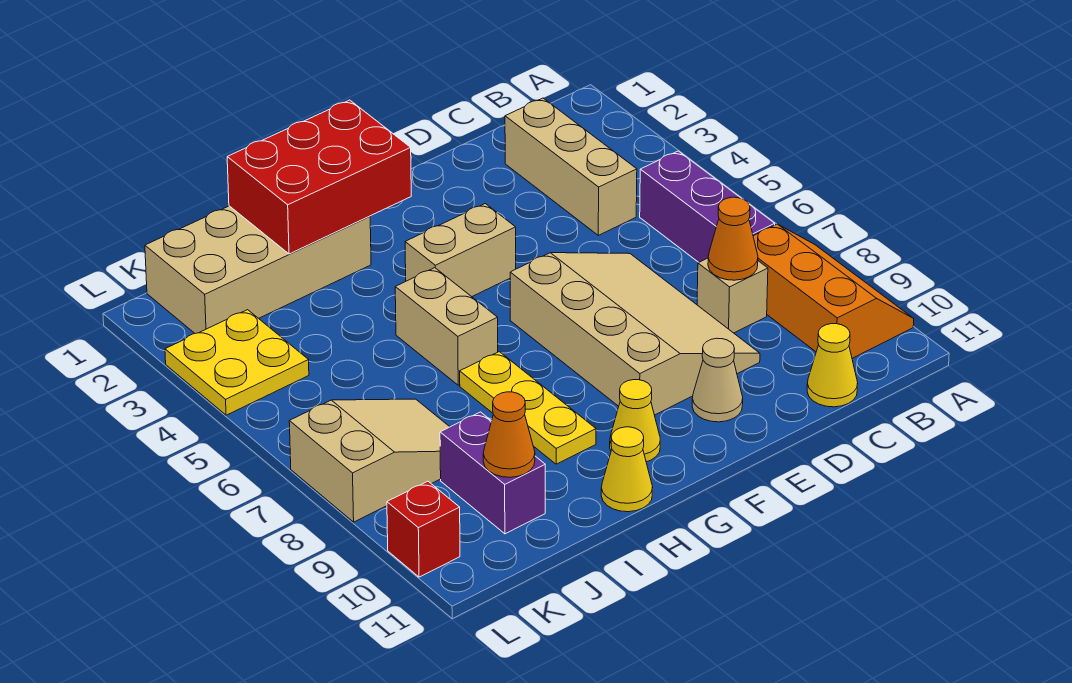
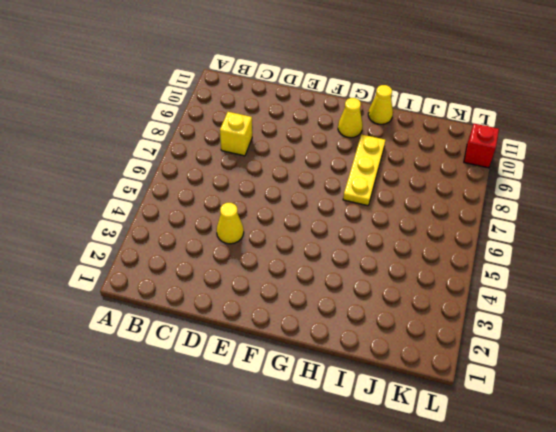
yellow brick C8 level 1 -> tan brick C8 level 1
yellow cone D4 level 1 -> yellow cone C11 level 1
none -> orange slope A8:B10 level 1 top B
none -> purple brick B5:B7 level 1
none -> tan brick C2:C4 level 1

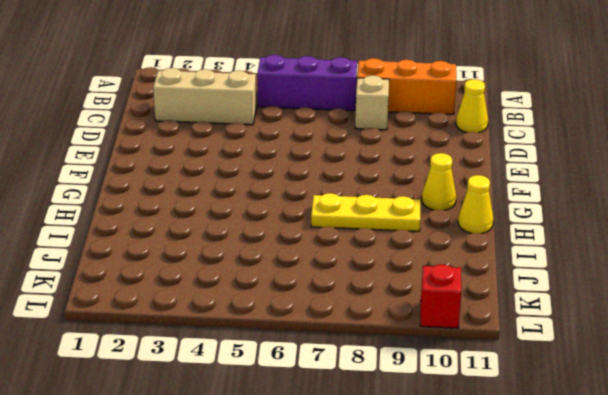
none -> tan slope D6:F9 level 1 top F
none -> tan cone E10 level 1
none -> tan brick F4:G4 level 1

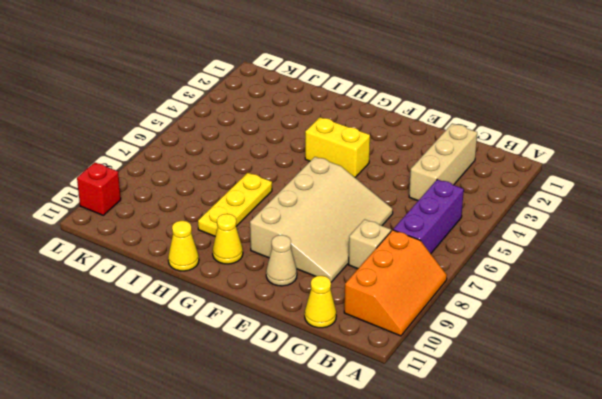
yellow brick F4:G4 level 1 -> tan brick F4:G4 level 1
none -> tan brick H1:K2 level 1
none -> tan brick H5:H6 level 1
none -> tan slope J7:L8 level 1 top L

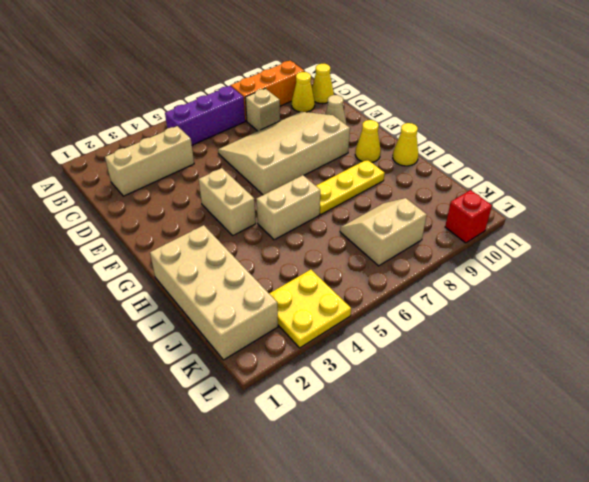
yellow cone C10 level 1 -> none
tan slope J7:K8 level 1 top K -> tan slope J7:L8 level 1 top L
none -> purple brick J9:J10 level 1
none -> orange cone C8 level 2
none -> red brick G1:I2 level 2

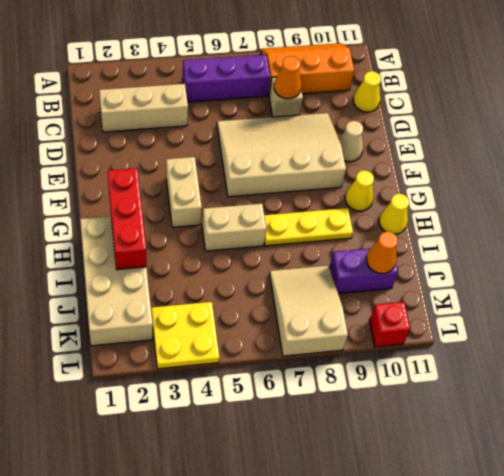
red brick G2:I2 level 2 -> red brick G1:I2 level 2

